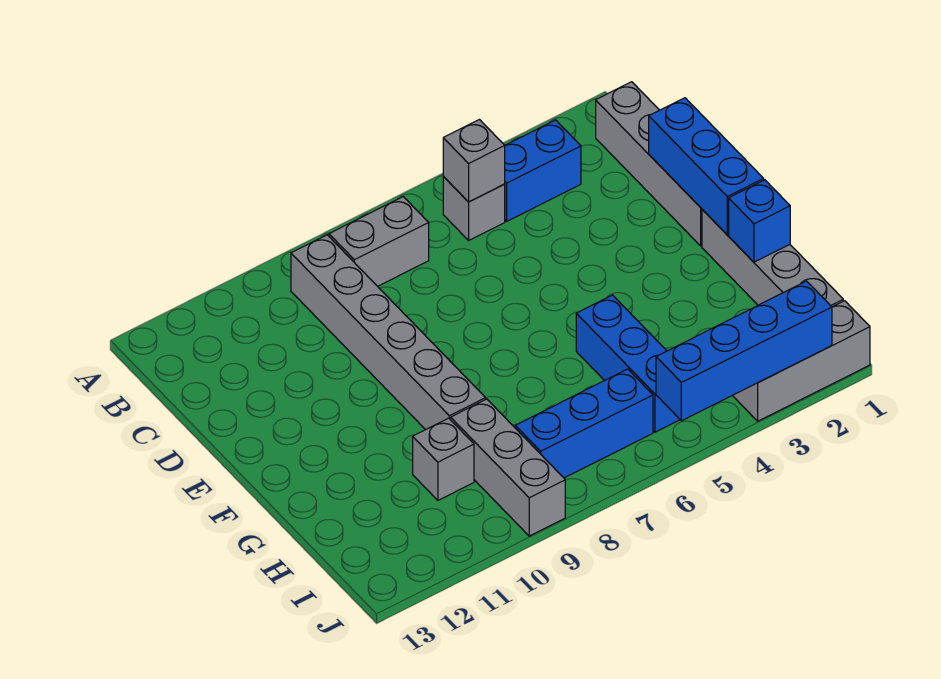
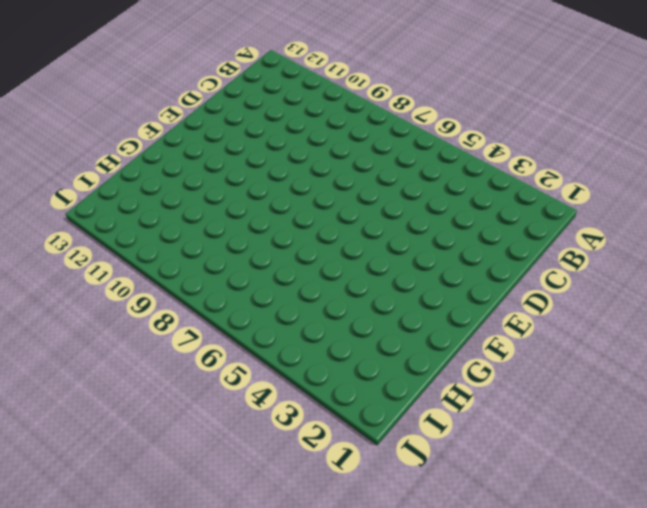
none -> grey brick B1:E1 level 1
none -> blue brick B3:B4 level 1
none -> grey brick B5 level 1

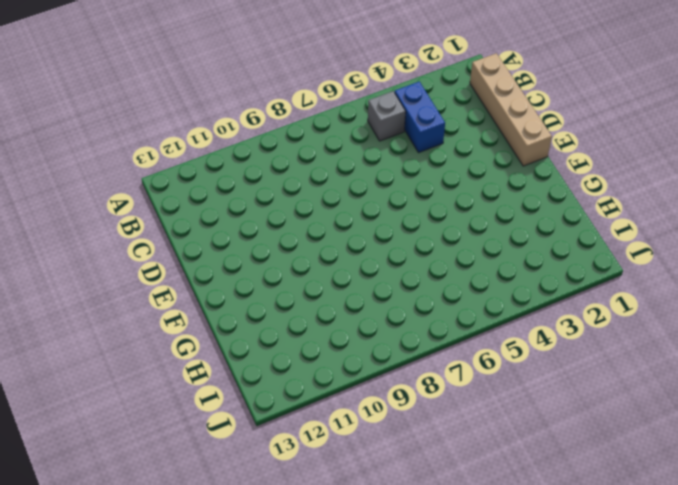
tan brick B1:E1 level 1 -> grey brick B1:E1 level 1
blue brick B4:C4 level 1 -> blue brick B3:B4 level 1
none -> grey brick B7:B8 level 1
none -> grey brick B9:G9 level 1
none -> grey brick F1:I1 level 1

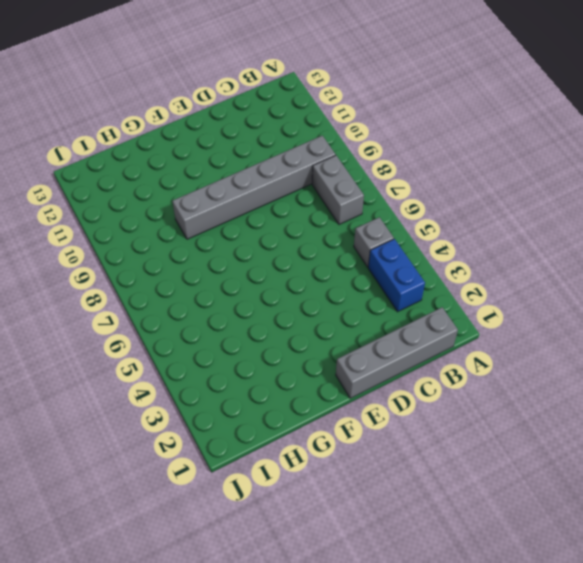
none -> grey brick F1:I1 level 1
none -> blue brick G5:I5 level 1
none -> grey brick H9:J9 level 1

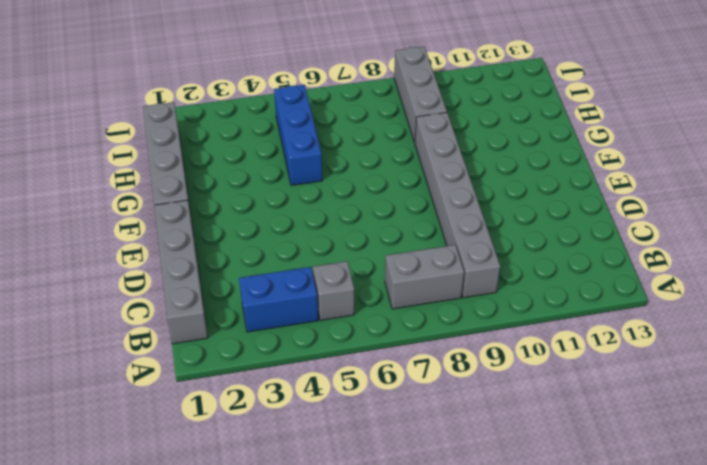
none -> grey brick H10 level 1
none -> blue brick I6:I8 level 1
none -> grey brick J1:J3 level 1

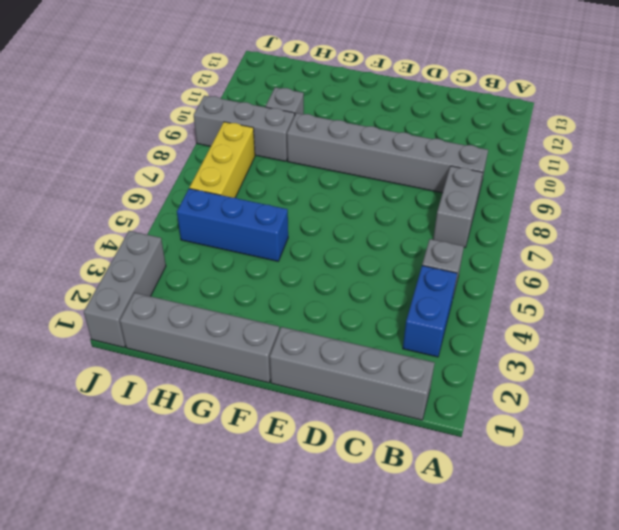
yellow brick I6:I8 level 1 -> blue brick I6:I8 level 1
none -> grey brick B5 level 2
none -> blue brick D1:F1 level 2
none -> blue brick G1 level 2

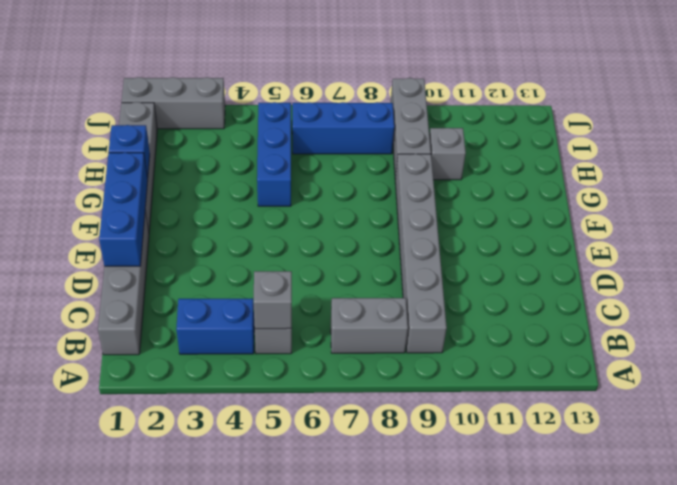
none -> blue brick J2:J5 level 2

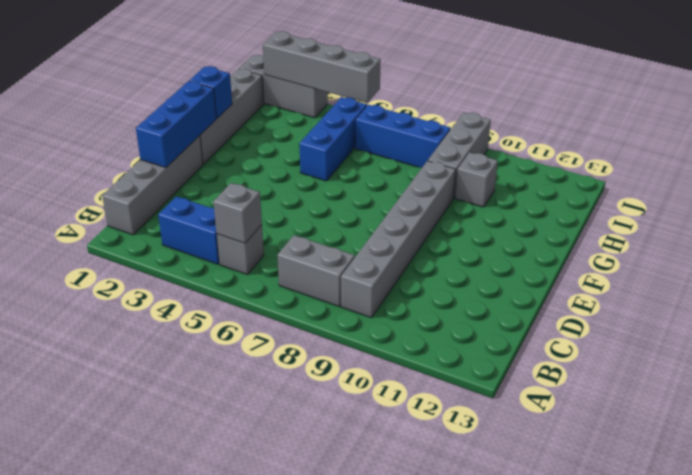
grey brick J2:J5 level 2 -> blue brick J2:J5 level 2

